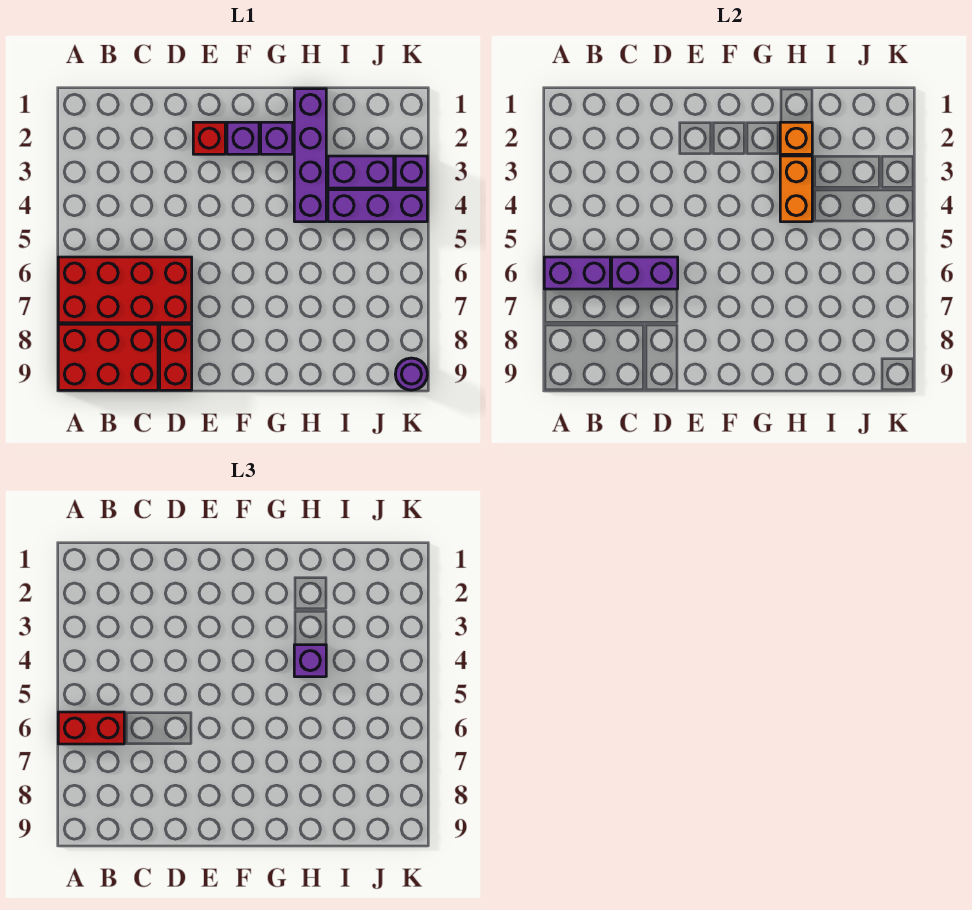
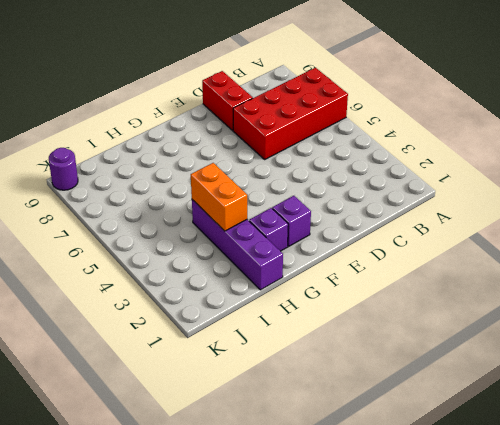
none -> red brick A8:C9 level 1
none -> red brick E2 level 1
none -> purple brick I3:J3 level 1

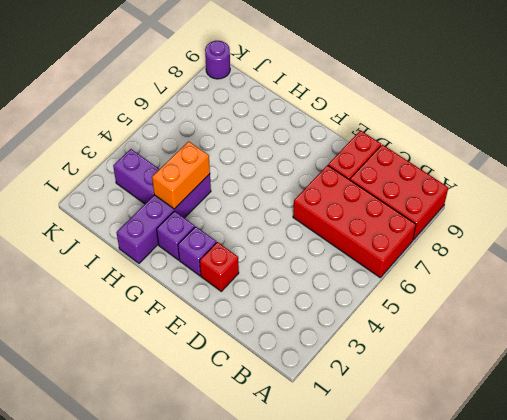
none -> purple brick I4:K4 level 1
none -> purple brick K3 level 1
none -> purple brick A6:B6 level 2

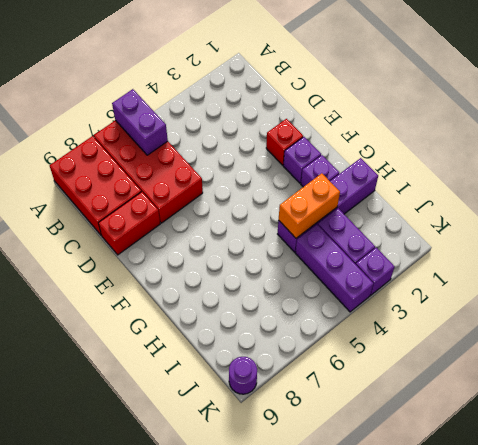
none -> purple brick C6:D6 level 2
none -> orange brick H2 level 2
none -> red brick A6:B6 level 3

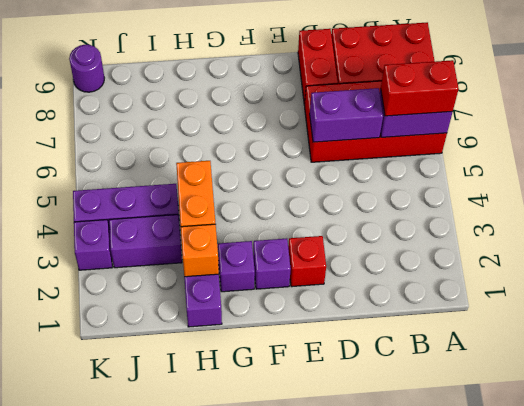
none -> purple brick H4 level 3

